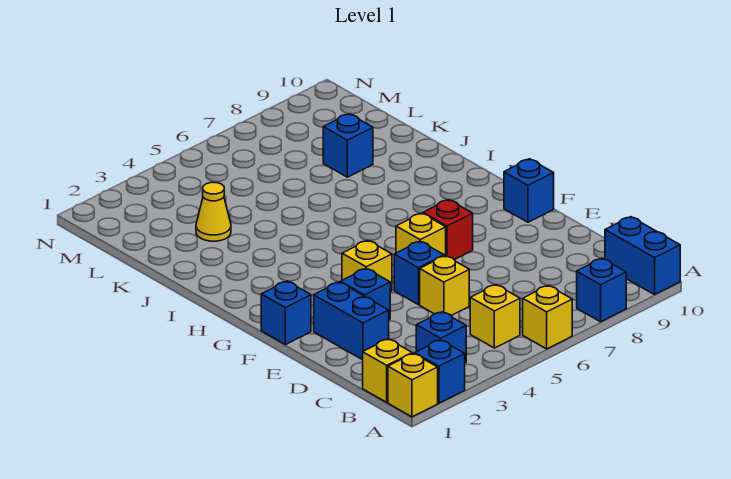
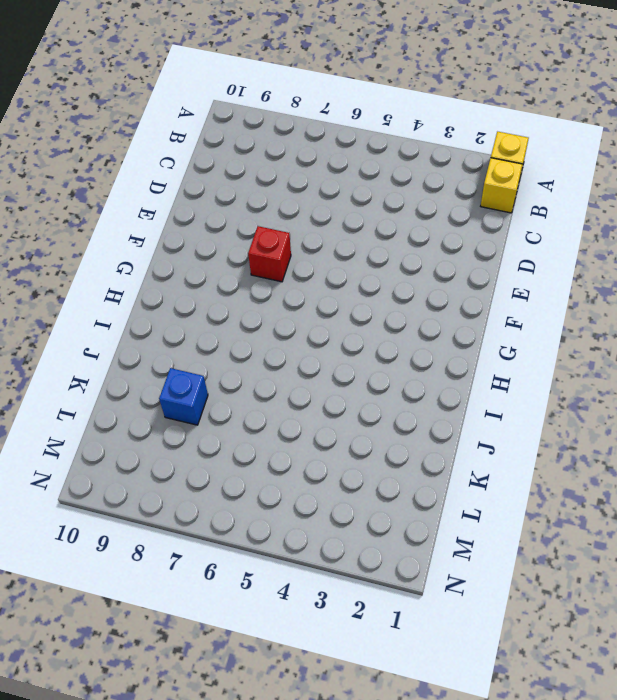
none -> blue brick A2 level 1
none -> yellow brick A6 level 1
none -> blue brick A8 level 1

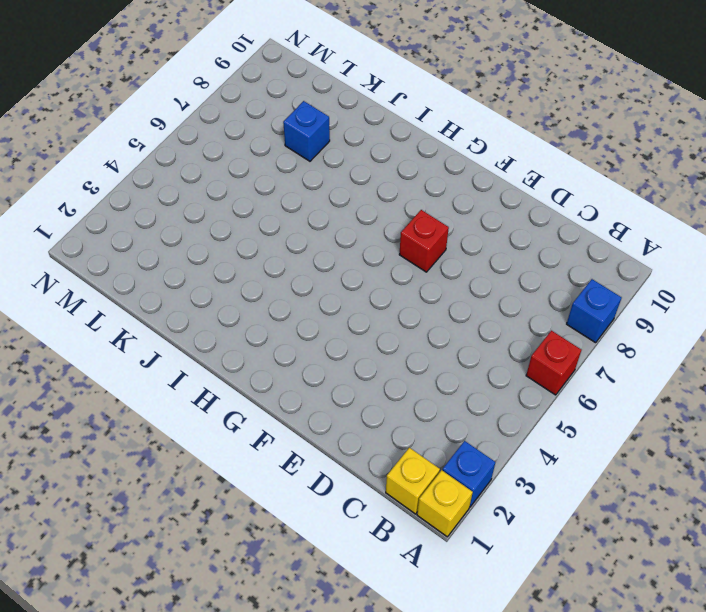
red brick A6 level 1 -> yellow brick A6 level 1
none -> blue brick A10:B10 level 1
none -> blue brick B3 level 1
none -> yellow brick B5 level 1

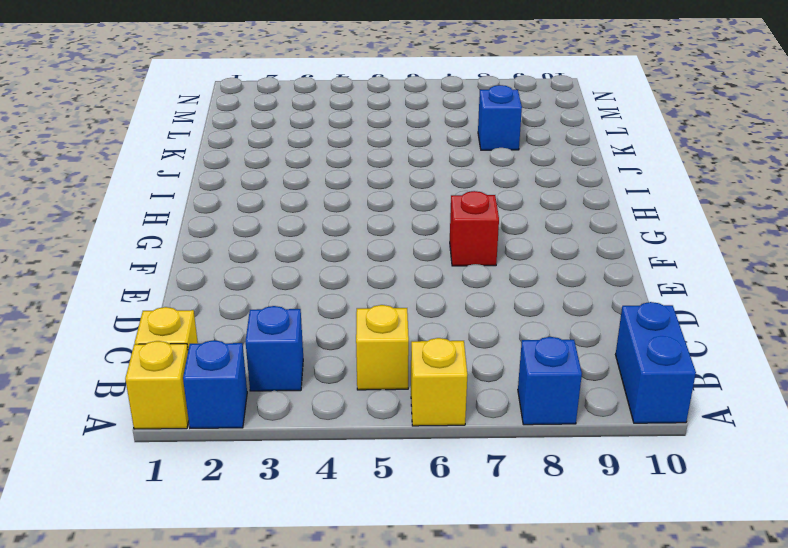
none -> blue brick D2:E2 level 1
none -> yellow brick D5 level 1
none -> blue brick E3 level 1

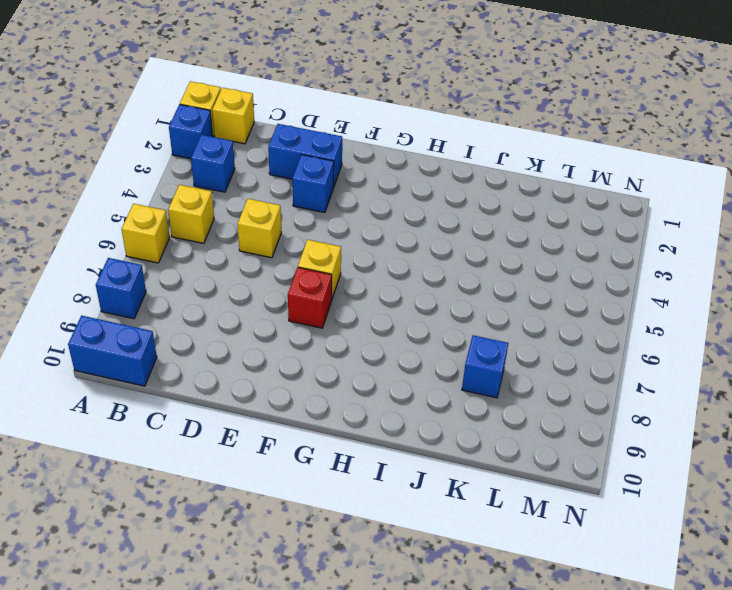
none -> blue brick E5 level 1
none -> blue brick F1 level 1
none -> yellow brick F4 level 1

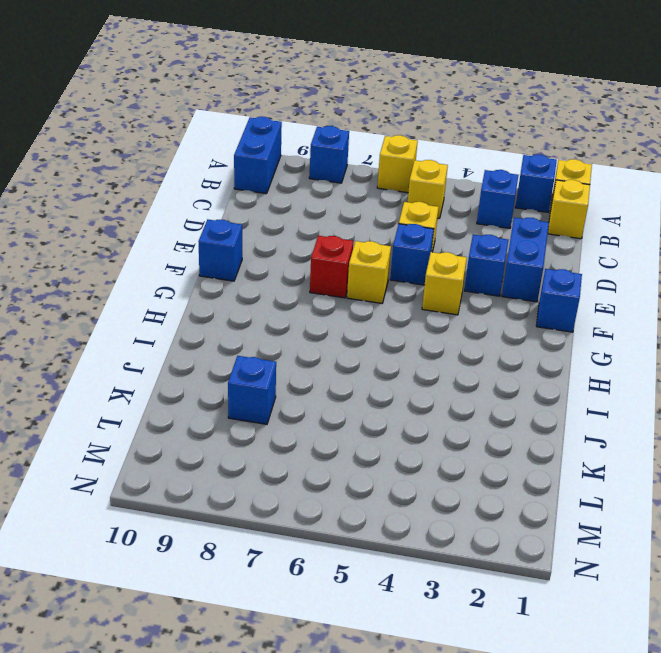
none -> yellow cone K3 level 1

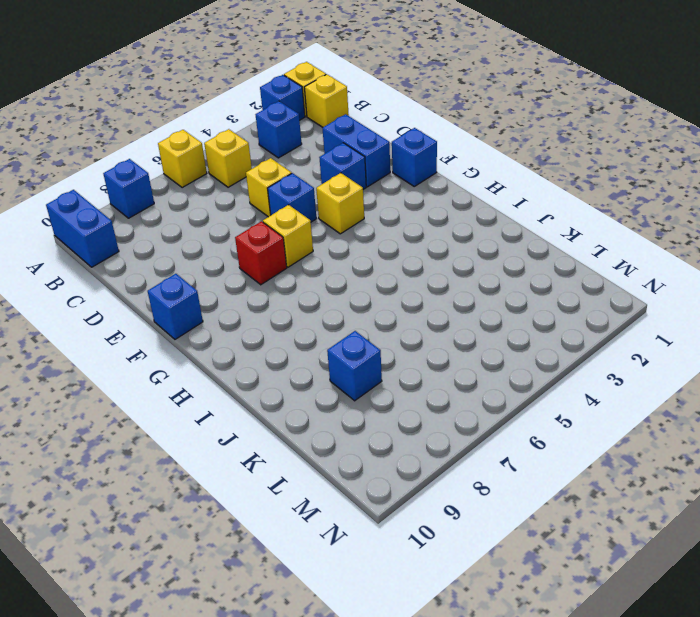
none -> yellow cone K3 level 1

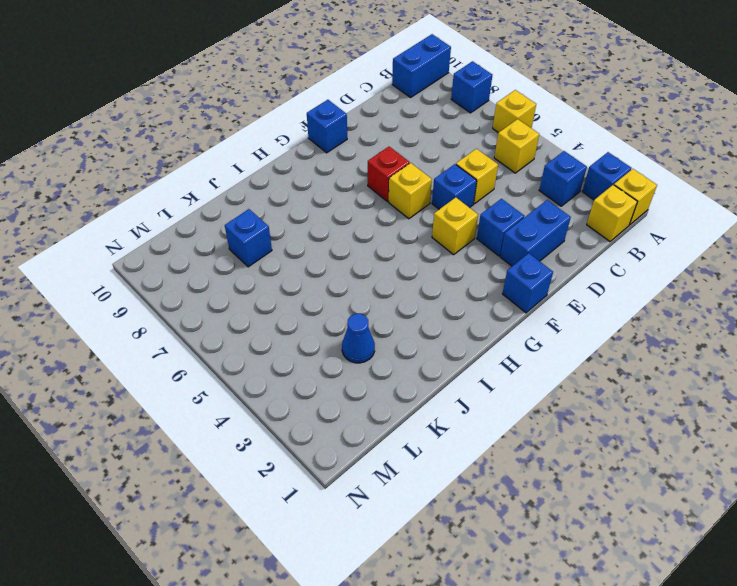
blue cone K3 level 1 -> yellow cone K3 level 1

